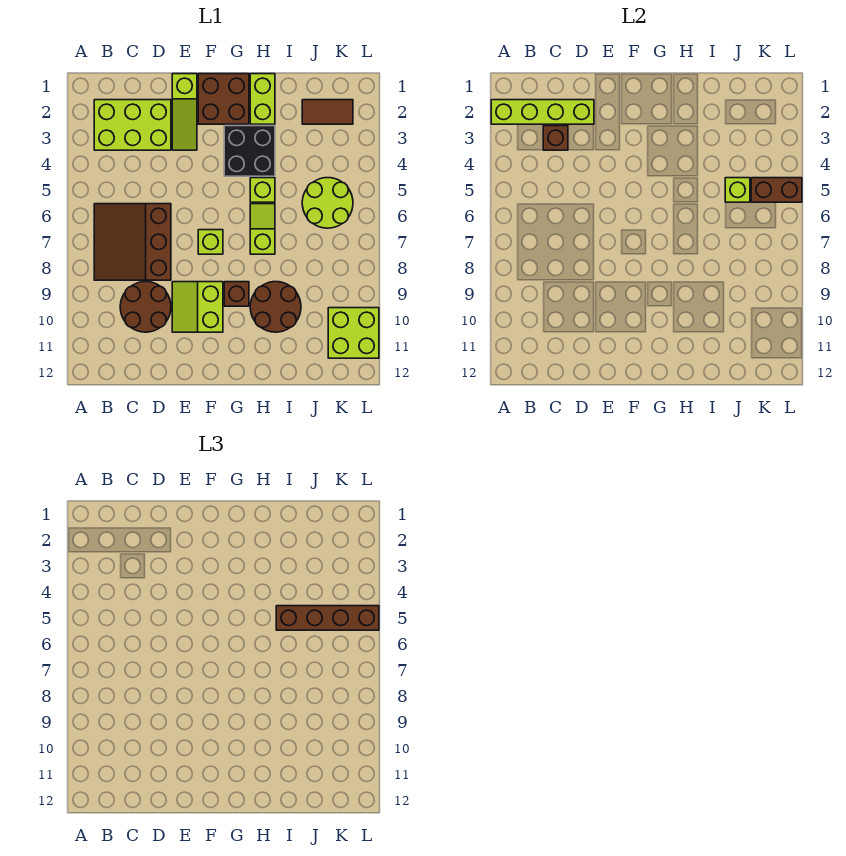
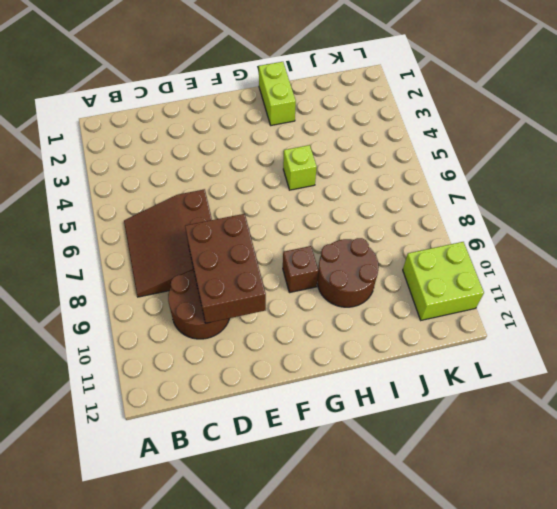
brown brick D8:E10 level 2 -> none
none -> lime brick B2:D3 level 1
none -> lime slope E1:E3 level 1 top 1
none -> lime slope E9:F10 level 1 top F

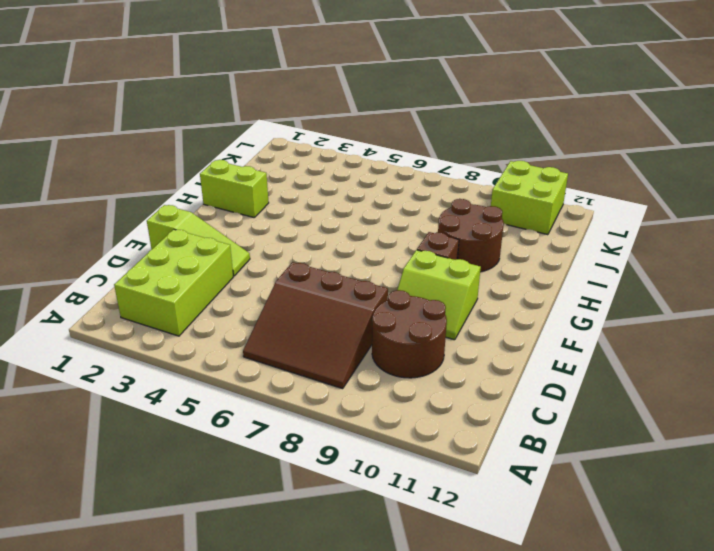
none -> brown brick F1:G2 level 1
none -> lime brick F7 level 1
none -> black brick G3:H4 level 1

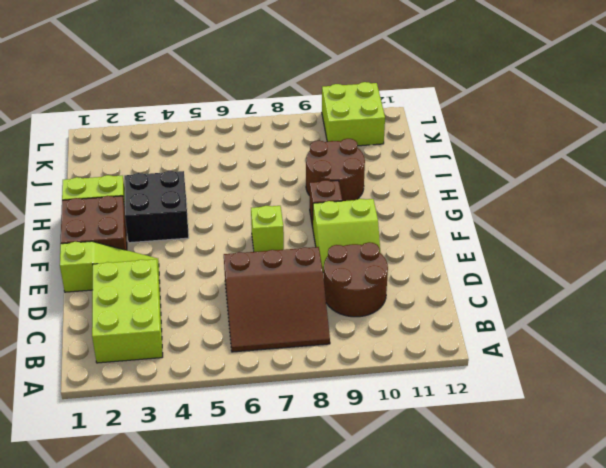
none -> lime brick H5 level 1
none -> lime slope H6:H7 level 1 top 7
none -> brown tile J2:K2 level 1

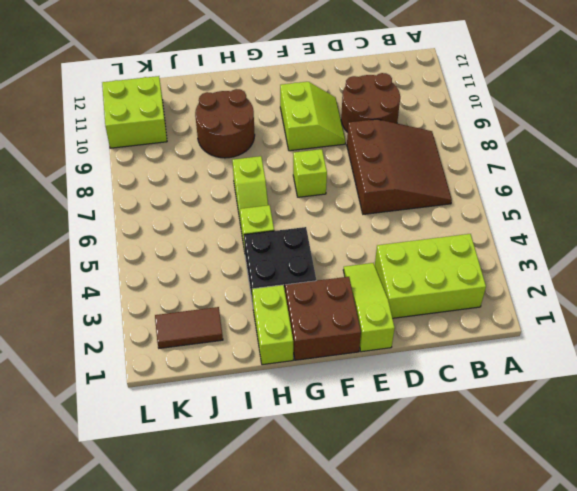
none -> brown brick G9 level 1
none -> lime round brick J5:K6 level 1
none -> lime brick A2:D2 level 2

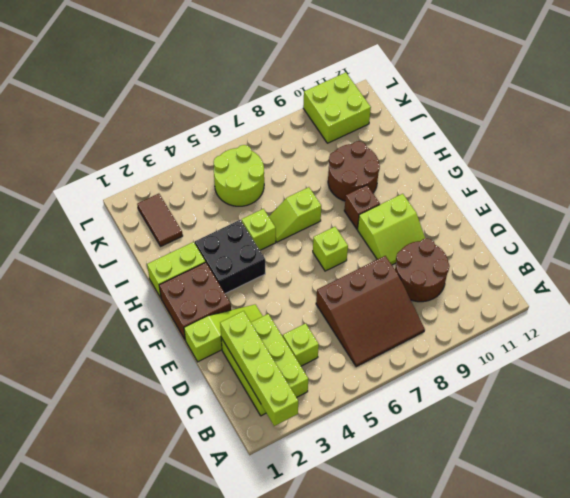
lime brick C4 level 1 -> lime brick J5 level 2
none -> brown brick C3 level 2
none -> brown brick K5:L5 level 2
none -> brown brick I5:L5 level 3

